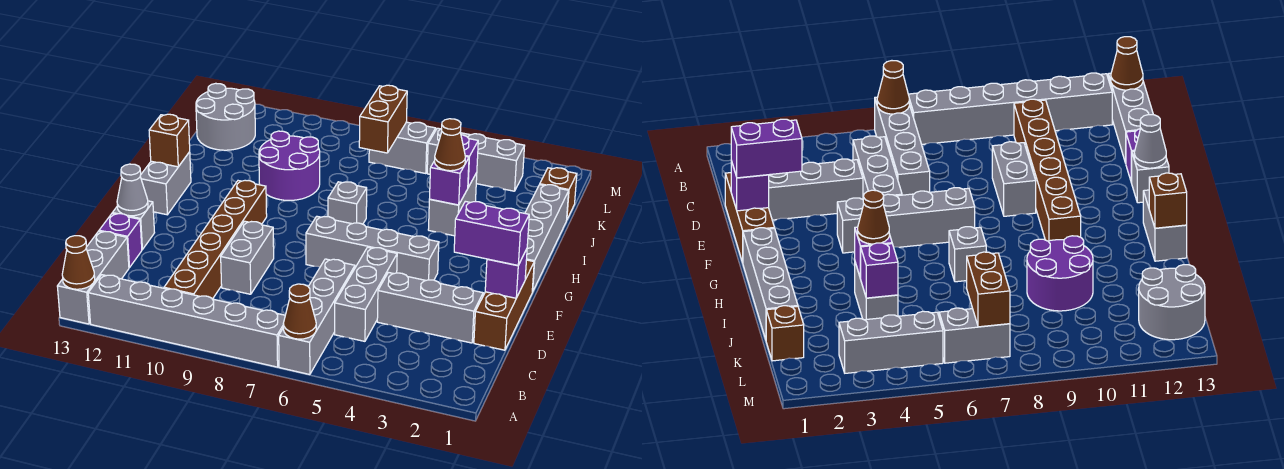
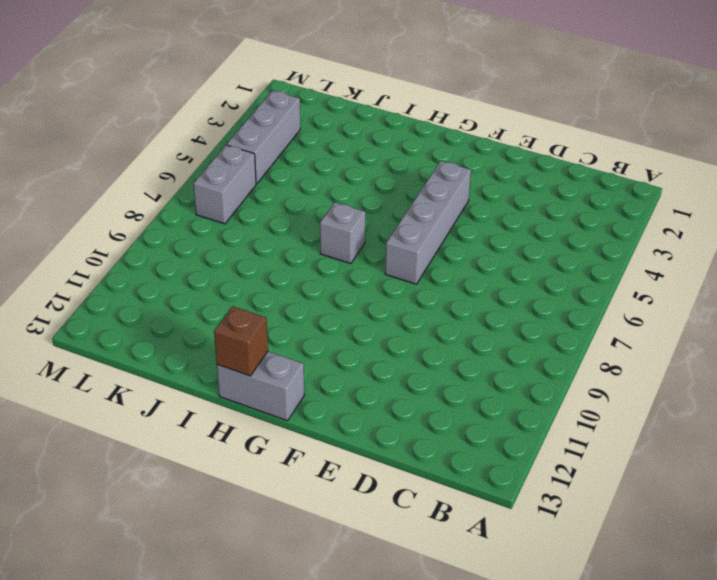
none -> grey brick A6:D6 level 1
none -> grey brick A7:A12 level 1
none -> grey brick A13:C13 level 1
none -> brown brick B10:G10 level 1

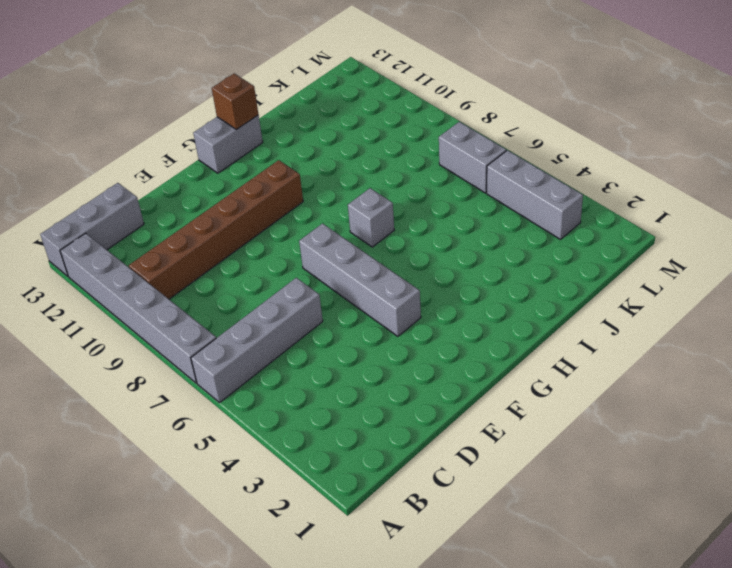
none -> grey brick C5:E5 level 1
none -> brown brick D1:F1 level 1
none -> grey brick D2:D4 level 1
none -> grey brick D9:E9 level 1

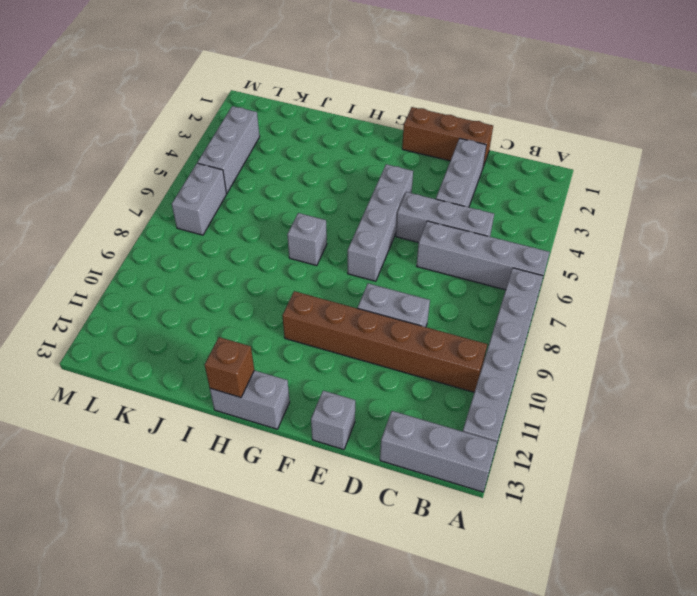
none -> purple brick D13 level 1
none -> grey brick G1:J1 level 1
none -> grey brick I4:J4 level 1
none -> purple round brick I9:J10 level 1

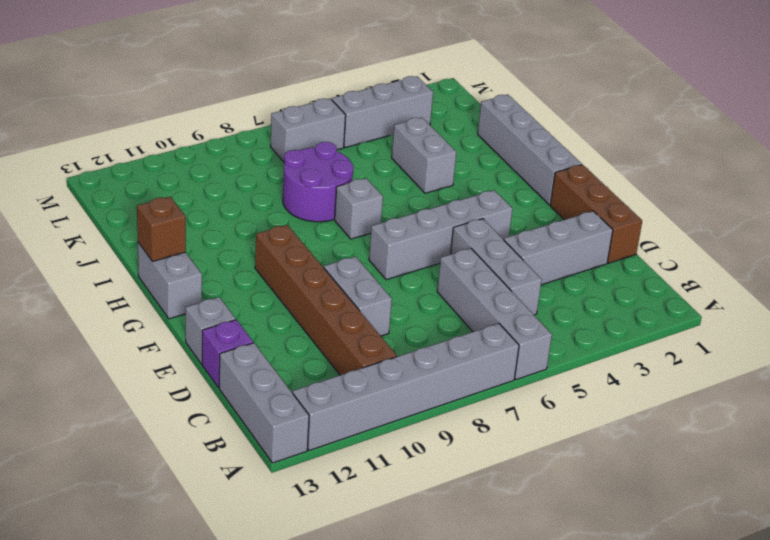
purple round brick I7:J8 level 1 -> purple round brick I9:J10 level 1
none -> brown brick K1 level 1
none -> grey round brick K12:L13 level 1
none -> brown cone A6 level 2
none -> brown cone A13 level 2

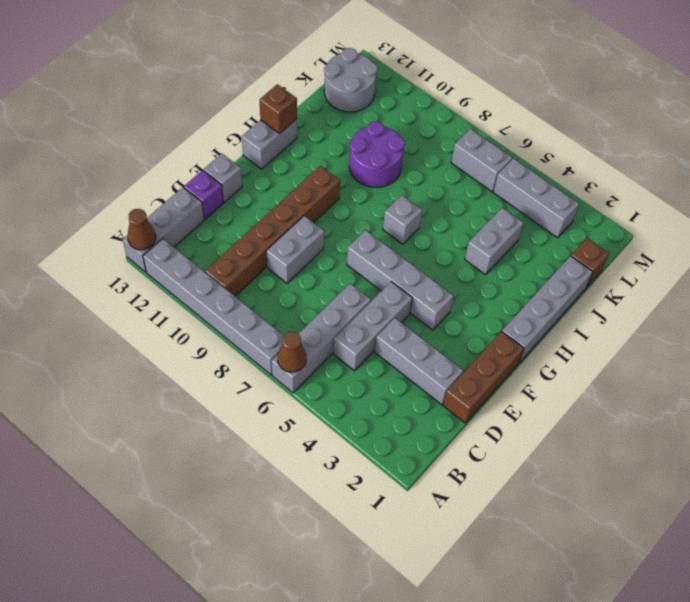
none -> purple brick E1 level 2
none -> grey cone E13 level 2
none -> purple brick I4 level 2
none -> purple brick J4 level 2

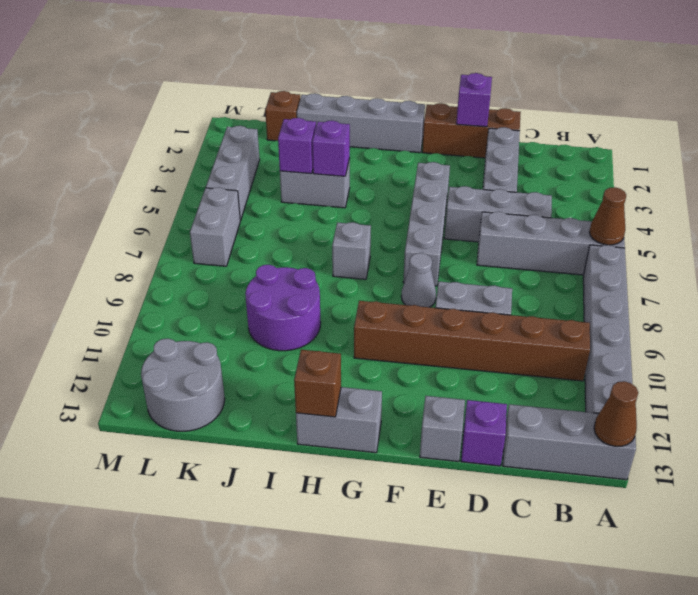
grey cone F8 level 1 -> grey cone E13 level 2
none -> brown brick K7:L7 level 2
none -> purple brick E1:E2 level 3
none -> brown cone I4 level 3

